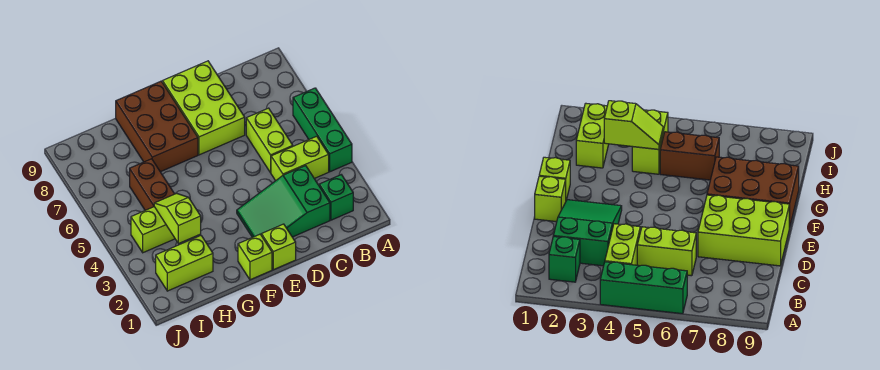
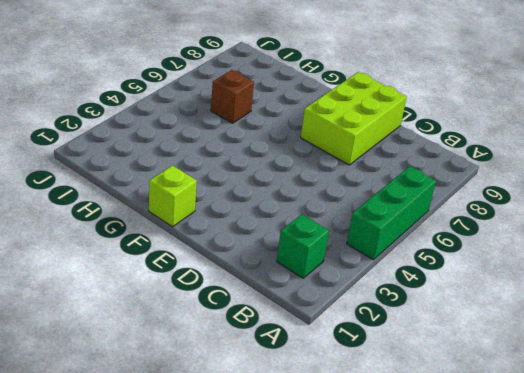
brown brick H6 level 1 -> brown brick H5:H6 level 1
none -> lime brick B4:C4 level 1
none -> green slope C2:E3 level 1 top C
none -> lime brick C5:C6 level 1

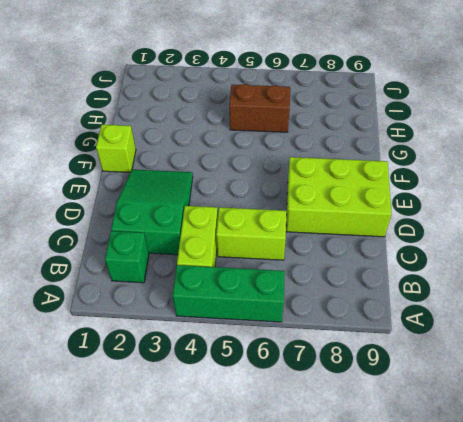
none -> lime brick E1 level 1
none -> brown brick F7:G9 level 1
none -> lime brick H2:I2 level 1

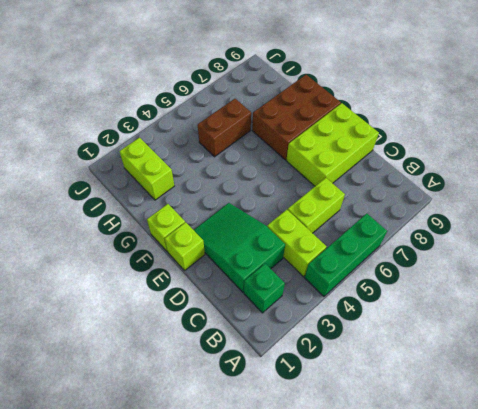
none -> lime brick H4:I4 level 1
none -> lime slope H3:H4 level 2 top 3

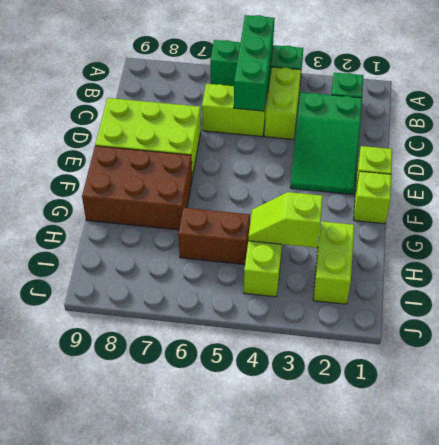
green brick A5:C5 level 2 -> none

